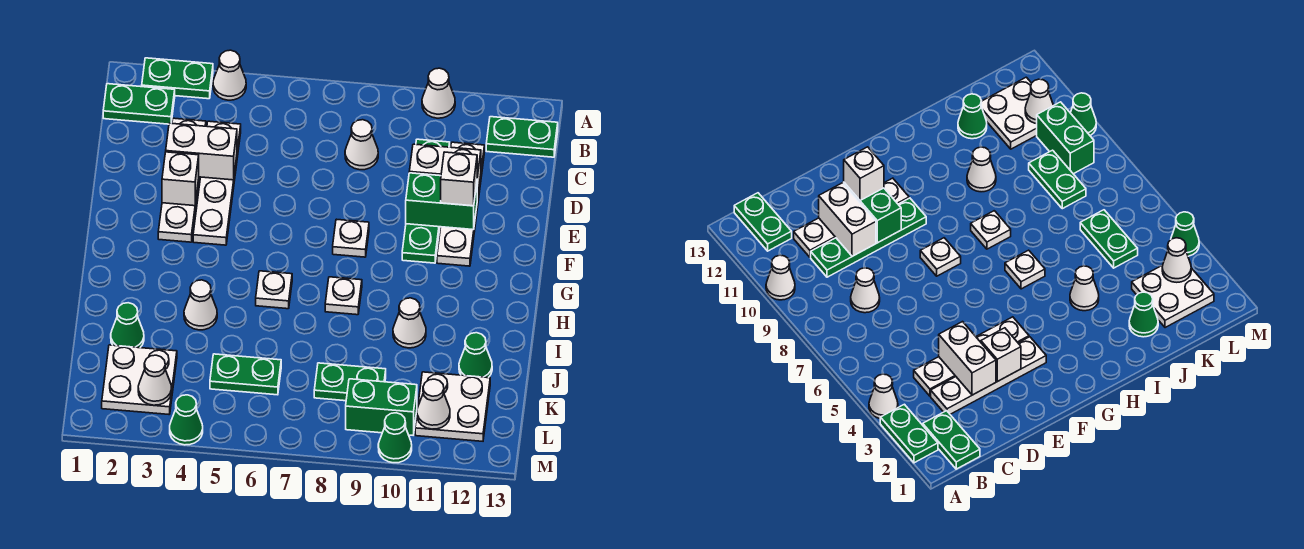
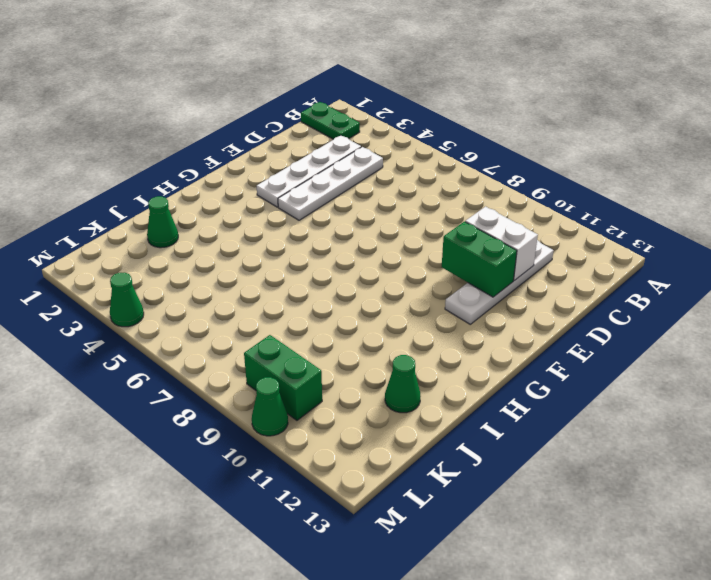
none -> green plate A2:A3 level 1
none -> white cone A4 level 1
none -> white cone A10 level 1
none -> green plate B12:B13 level 1

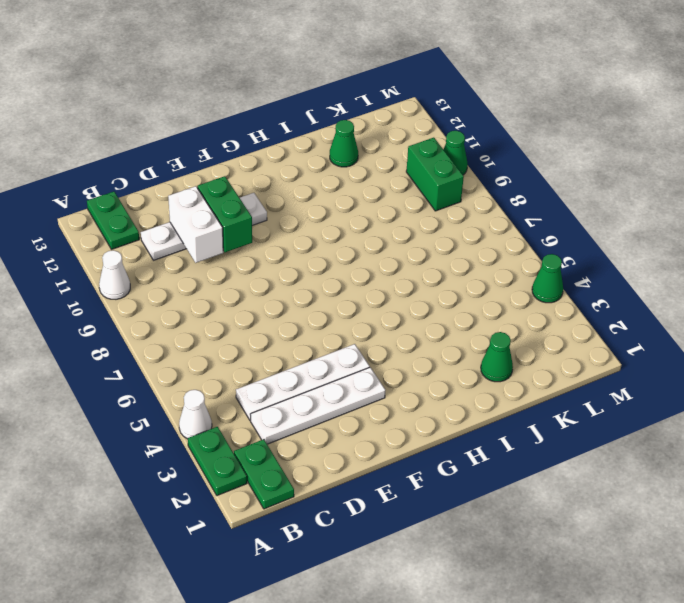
none -> white cone C8 level 1
none -> green plate C10:F10 level 1
none -> white plate F8 level 1
none -> white plate H6 level 1

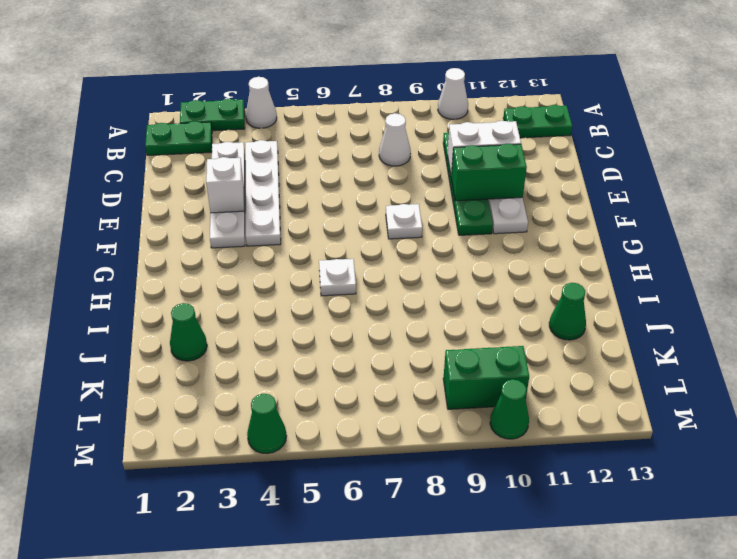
none -> white plate H8 level 1
none -> white cone I4 level 1
none -> white cone I10 level 1
none -> white plate K2:L3 level 1

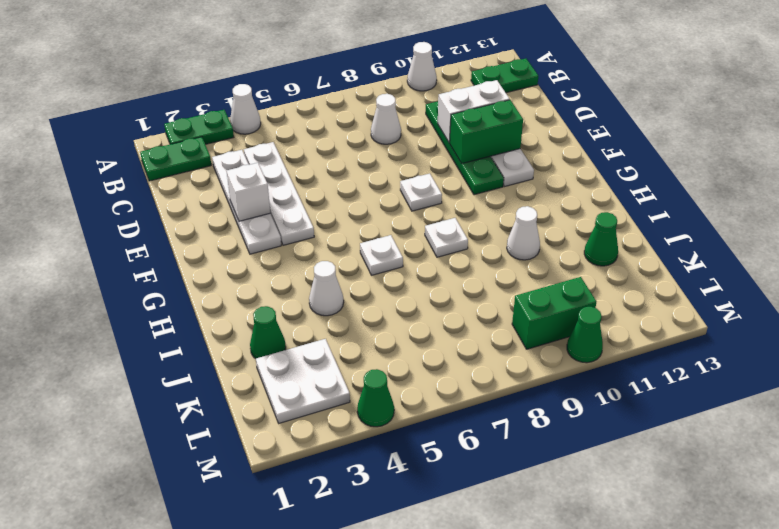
none -> green plate K5:K6 level 1
none -> green plate K8:K9 level 1
none -> white plate K11:L12 level 1
none -> white brick D3:D4 level 2

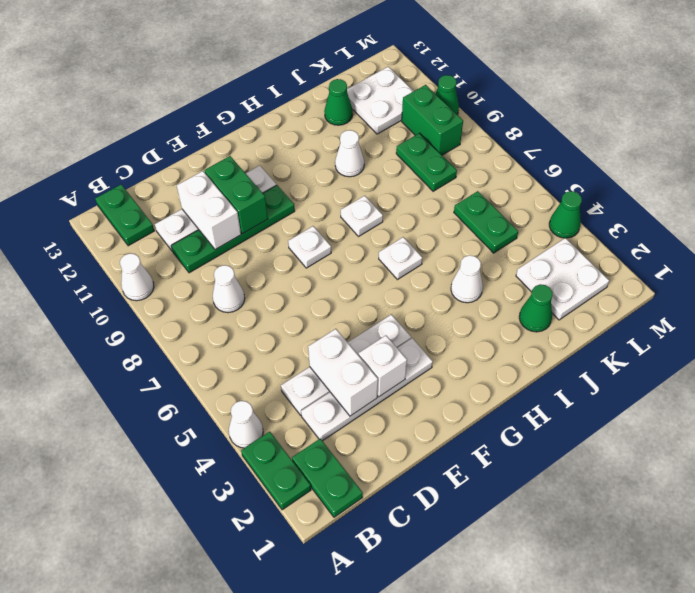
none -> white cone L3 level 2
none -> white cone L11 level 2
none -> white brick E11 level 3

